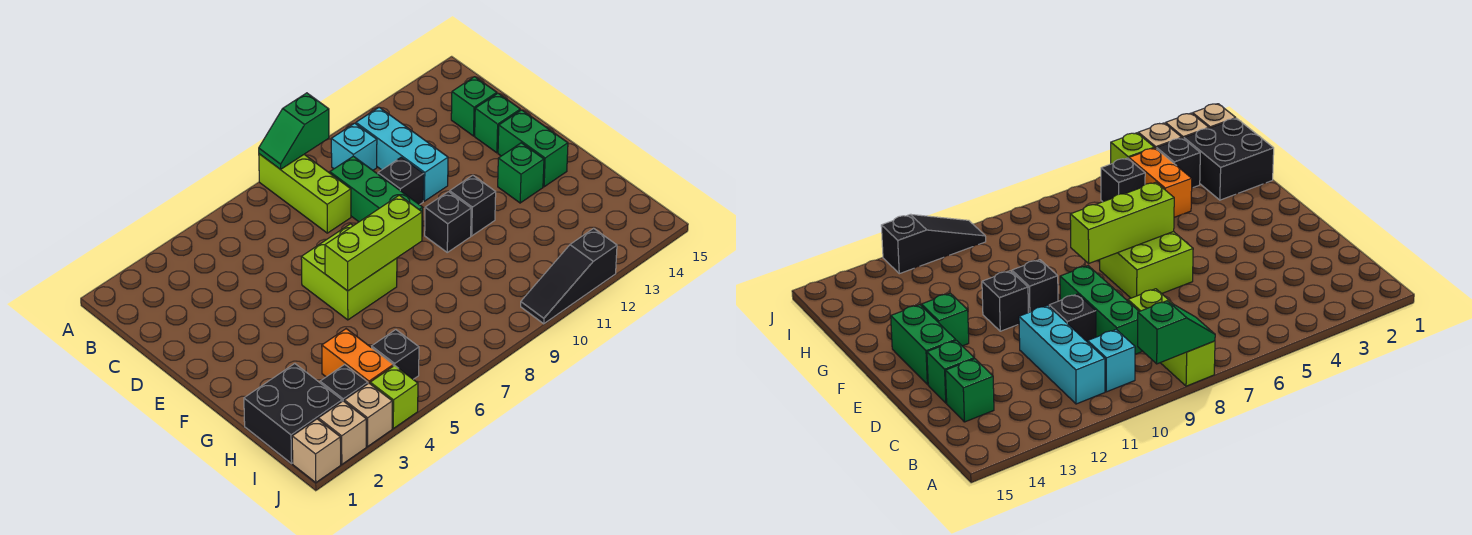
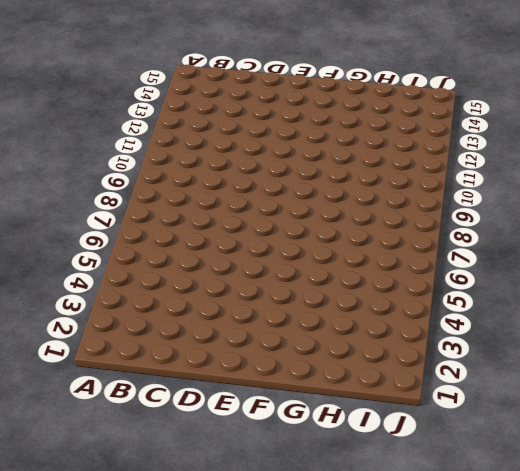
none -> lime brick A8:C8 level 1
none -> cyan brick B10 level 1
none -> cyan brick B11:D11 level 1

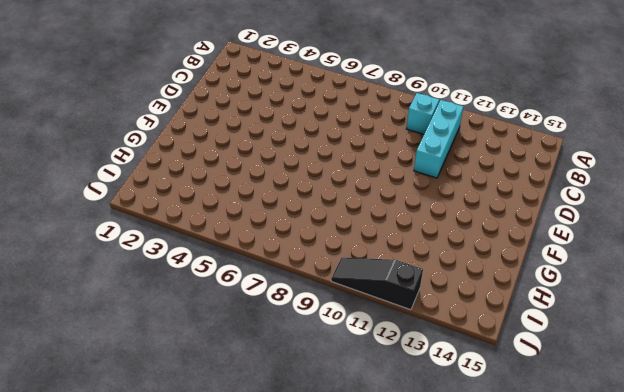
none -> lime brick A8:C8 level 1
none -> green brick C9:E9 level 1
none -> green brick C14 level 1

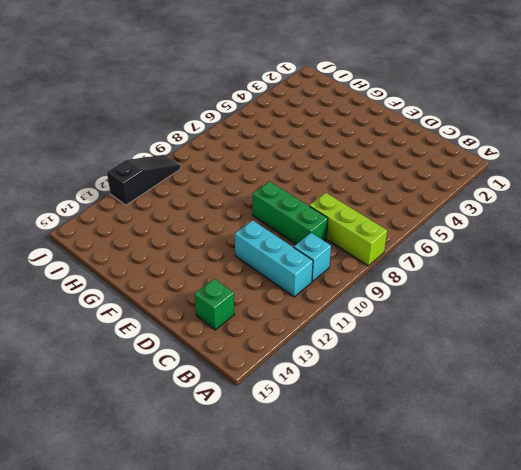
none -> black brick D10 level 1
none -> green brick D14 level 1
none -> lime brick E6:F7 level 1

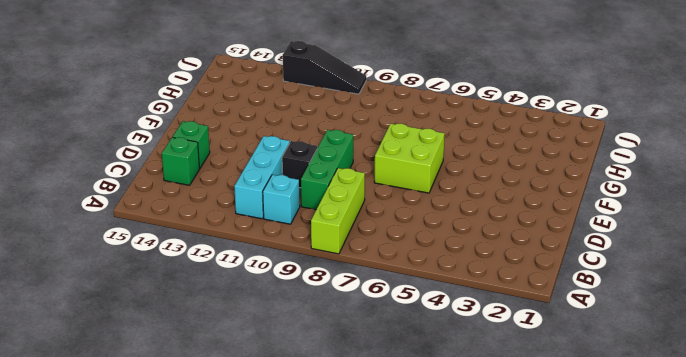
none -> green brick E14:F14 level 1
none -> black brick F10 level 1
none -> black brick F11 level 1

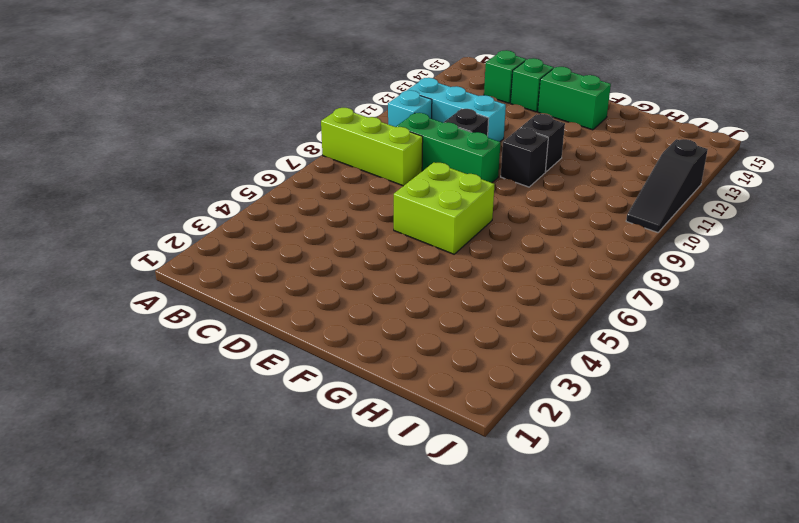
none -> green brick F13 level 1
none -> black brick H1:I2 level 1
none -> orange brick H4:I4 level 1

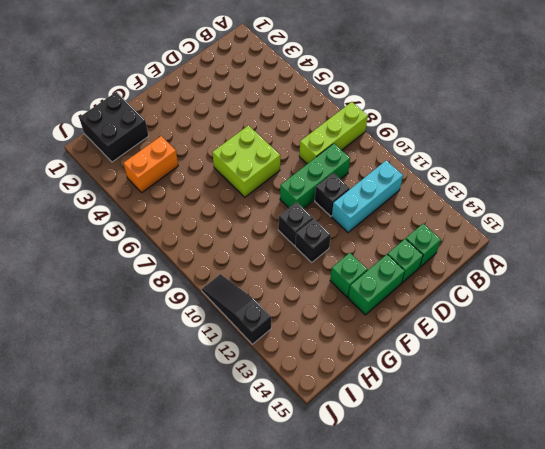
none -> cyan brick B10 level 1
none -> black brick I3 level 1
none -> black brick I5 level 1

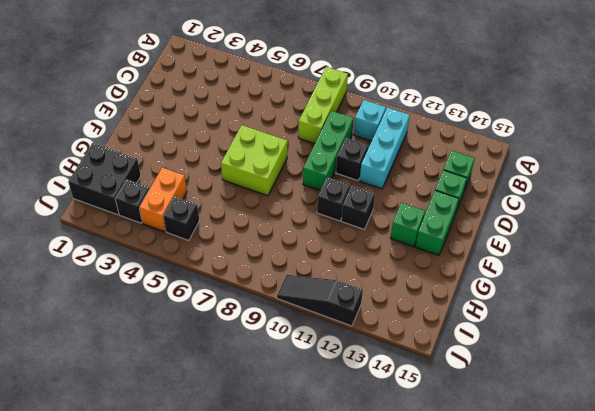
none -> tan brick J1 level 1
none -> tan brick J2 level 1
none -> tan brick J3 level 1

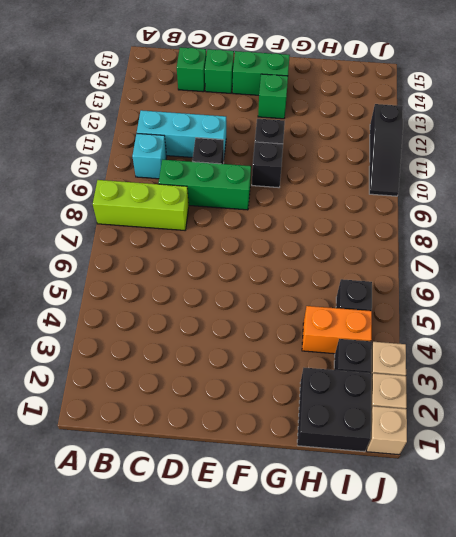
none -> lime brick E6:F7 level 1
none -> lime brick J4 level 1
none -> green slope A8:A9 level 2 top 9

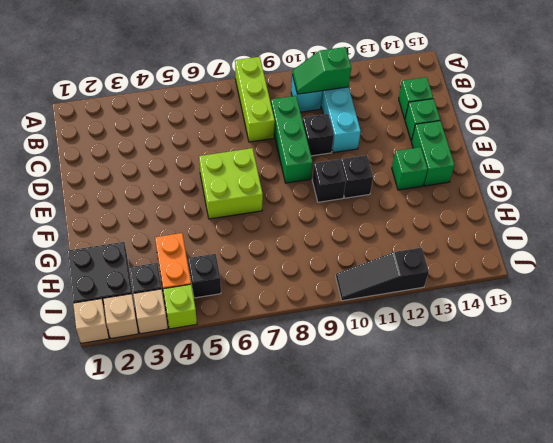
green slope B10:B11 level 2 top 11 -> green slope A8:A9 level 2 top 9
none -> lime brick F6:F8 level 2

